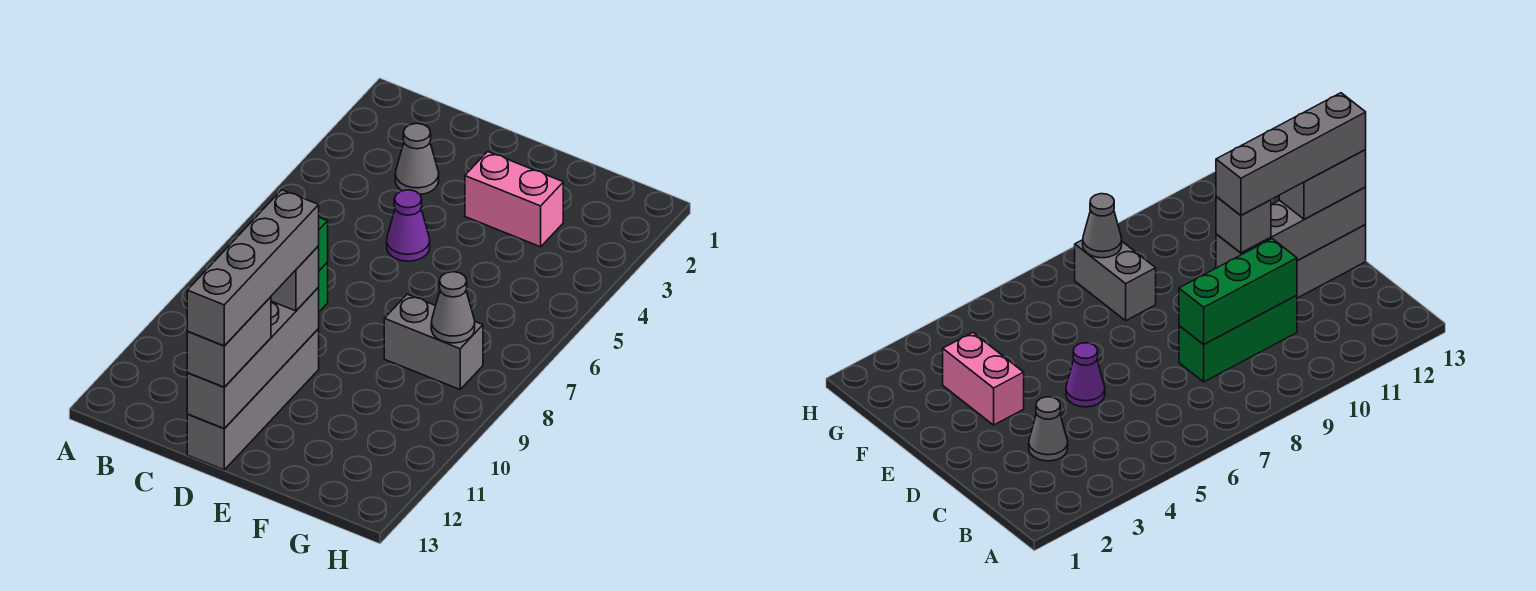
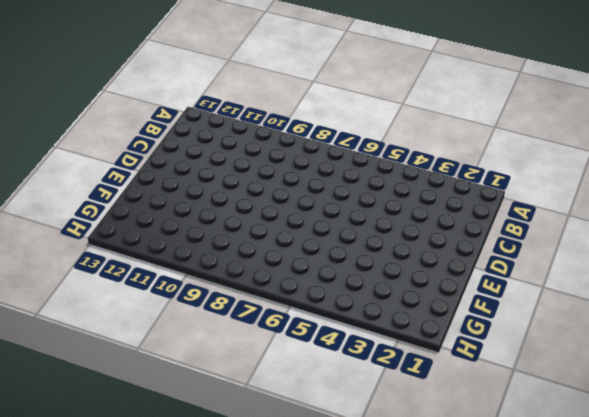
none -> grey cone C3 level 1
none -> green brick C8:C10 level 1
none -> purple cone D5 level 1

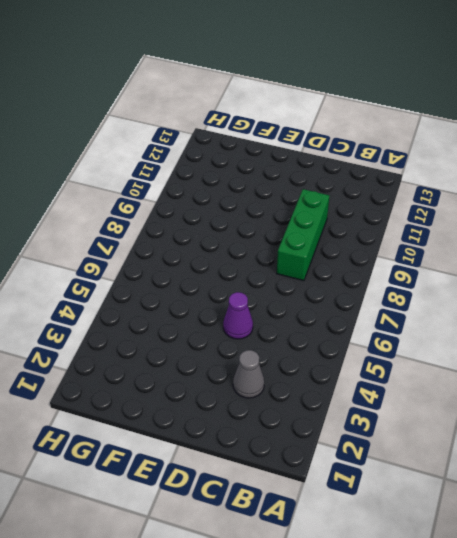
none -> grey brick D10:D13 level 1
none -> pink brick E3:F3 level 1
none -> grey brick F8:G8 level 1

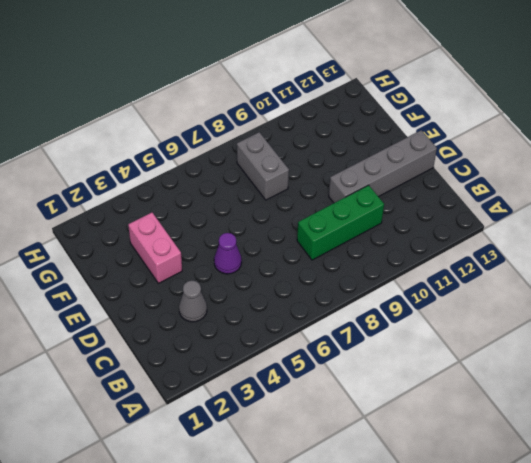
none -> green brick C8:C10 level 2
none -> grey brick D10:D13 level 2
none -> grey cone G8 level 2

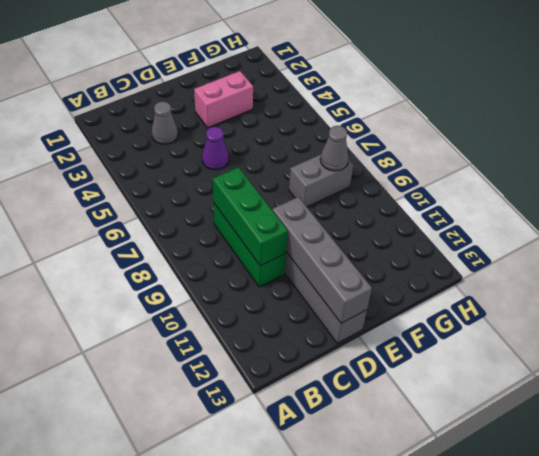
none -> grey brick D10 level 3
none -> grey brick D12:D13 level 3
none -> grey brick D10:D13 level 4

